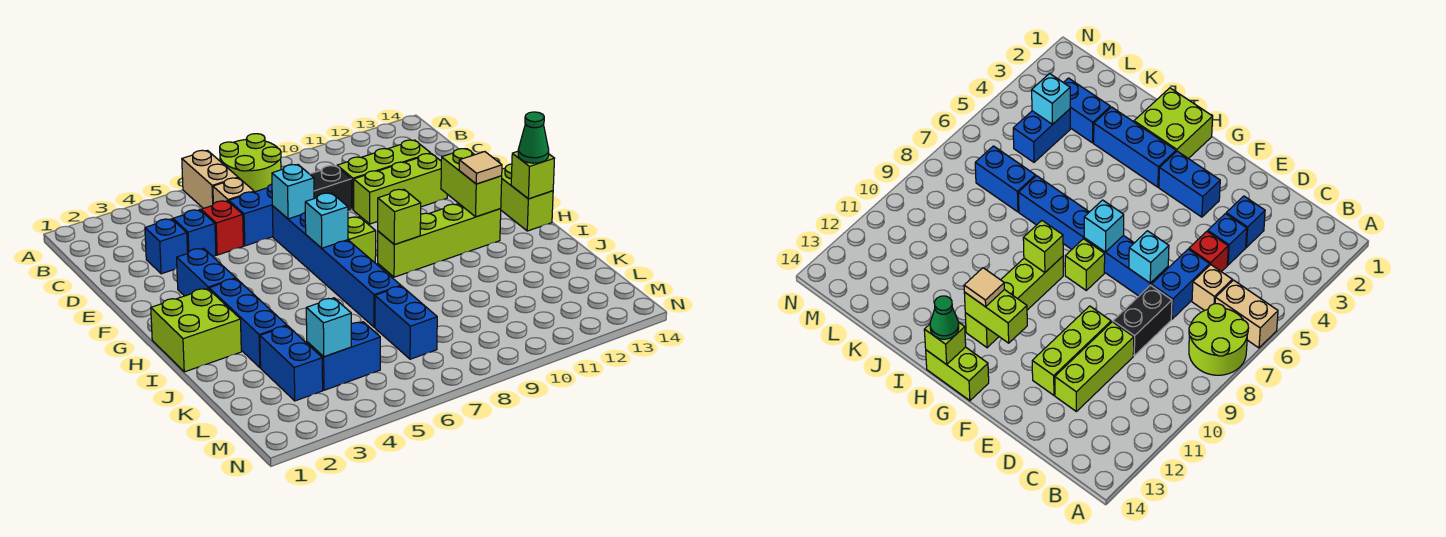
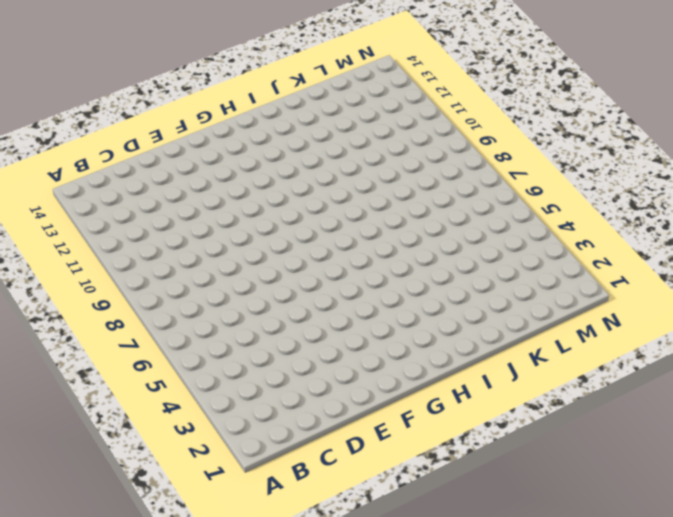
none -> tan brick A6:B6 level 1
none -> lime round brick A7:B8 level 1
none -> tan brick C6 level 1

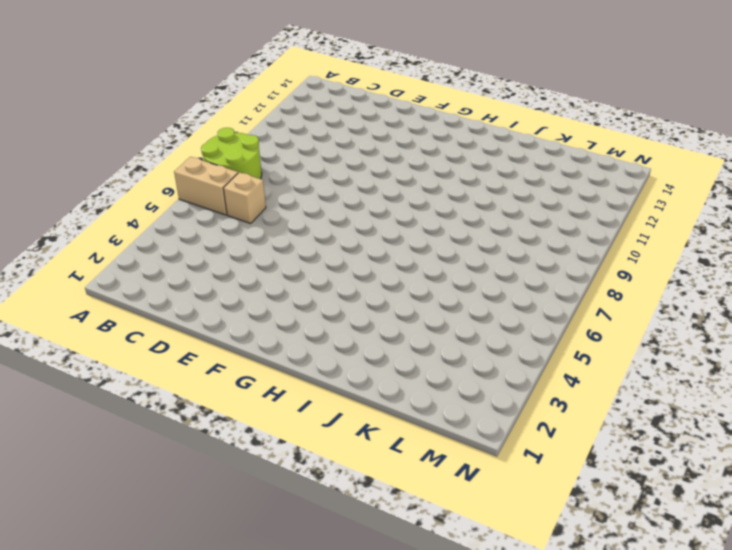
none -> blue brick D3 level 1
none -> blue brick D4 level 1
none -> red brick D5 level 1

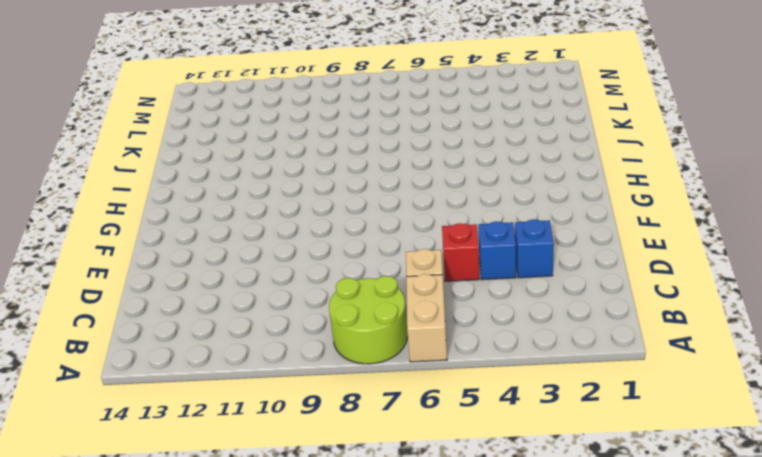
none -> blue brick D6:D7 level 1
none -> black brick D8:D9 level 1
none -> lime brick D10:D12 level 1

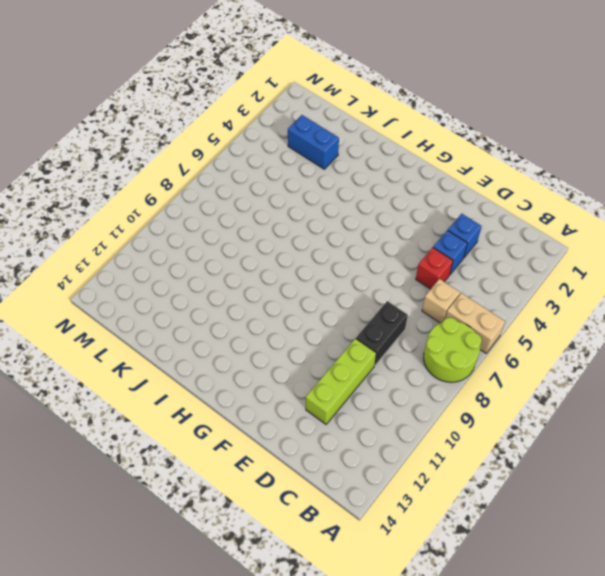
none -> blue brick D6:D7 level 1
none -> blue brick E7:J7 level 1
none -> lime brick E10:E12 level 1

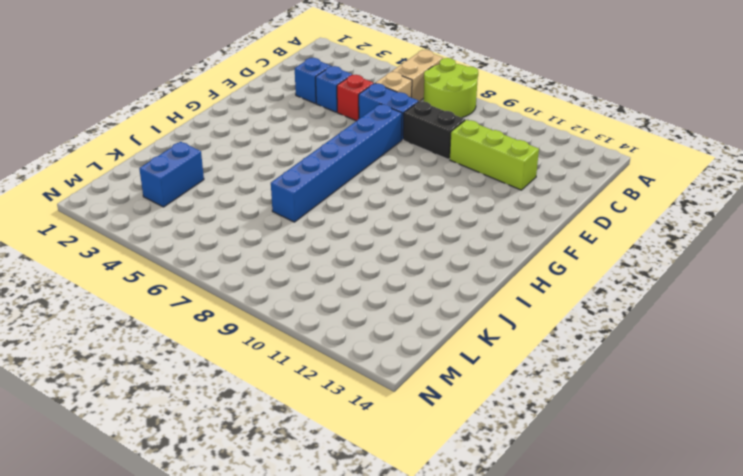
none -> lime brick E10:E12 level 1
none -> blue brick F3:G3 level 1
none -> lime brick G8 level 1

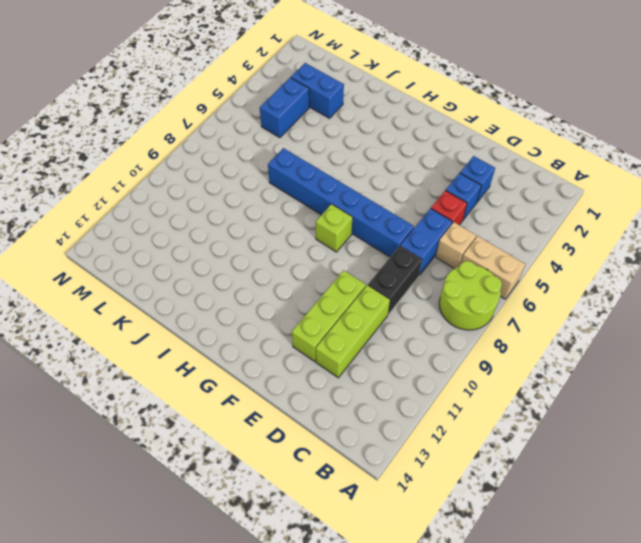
none -> blue brick F3:G3 level 1
none -> lime brick G14:H14 level 1
none -> lime brick H1:I2 level 1

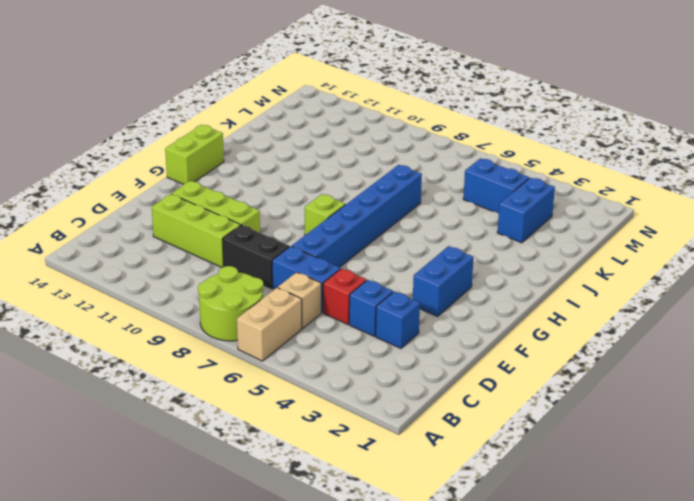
none -> lime brick H1:I2 level 1
none -> blue brick H3:J3 level 1
none -> lime brick H9:H12 level 1

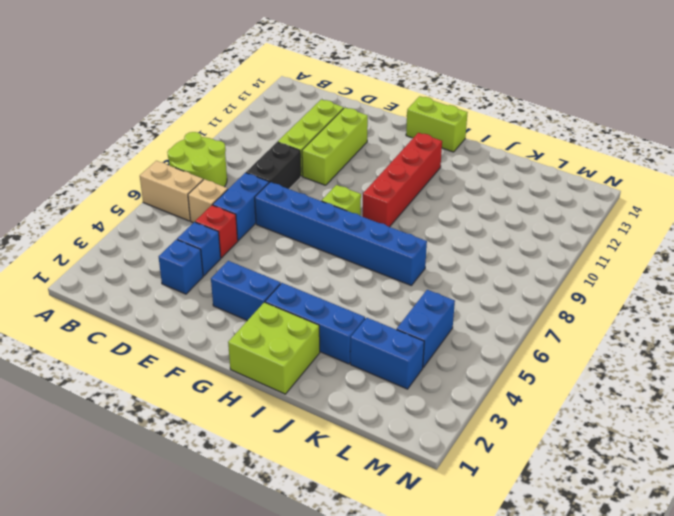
red brick H9:H12 level 1 -> lime brick H9:H12 level 1
none -> blue brick K7:L7 level 1
none -> cyan brick E7 level 2
none -> cyan brick G7 level 2

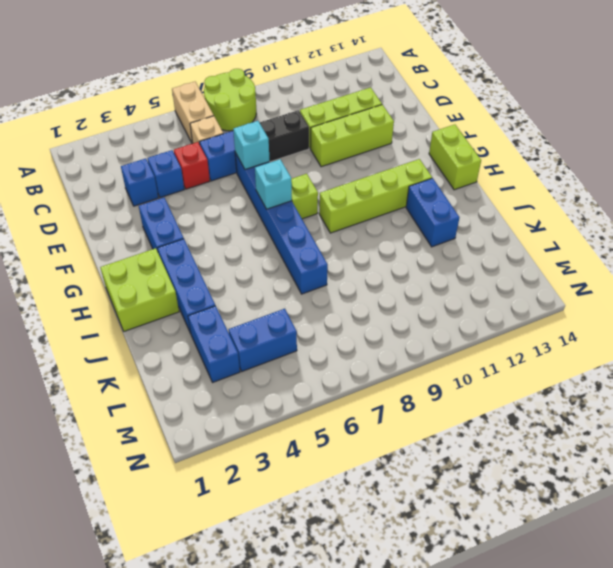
blue brick I12:J12 level 1 -> blue brick K7:L7 level 1
none -> lime brick G12:H12 level 2
none -> lime brick H9 level 2
none -> lime brick H14 level 2

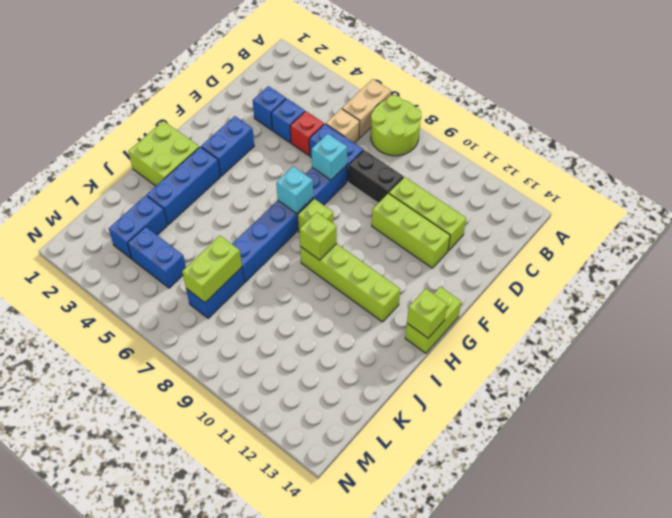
lime brick K7:L7 level 2 -> lime brick G12:H12 level 2
none -> cyan brick L4 level 2
none -> tan tile H12 level 3
none -> green cone H14 level 3

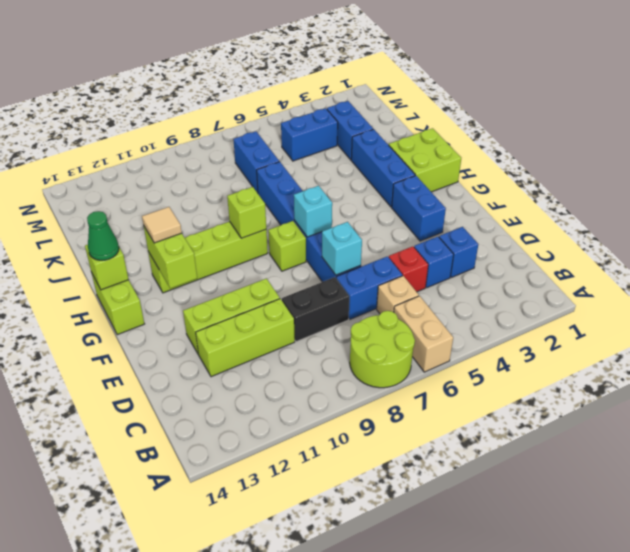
none -> cyan brick L4 level 2

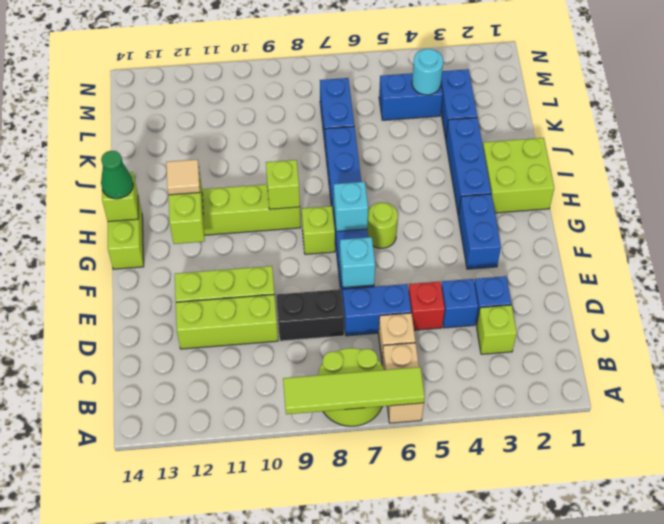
lime tile A6:A9 level 2 -> none
lime brick C3 level 1 -> none
lime round brick G6 level 1 -> none
cyan round brick L4 level 2 -> cyan brick L4 level 2

